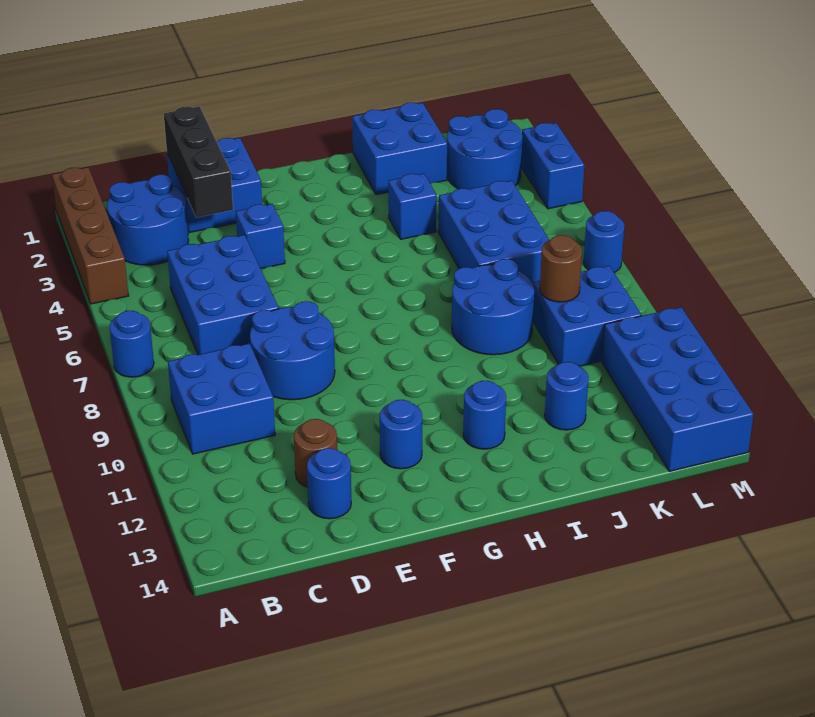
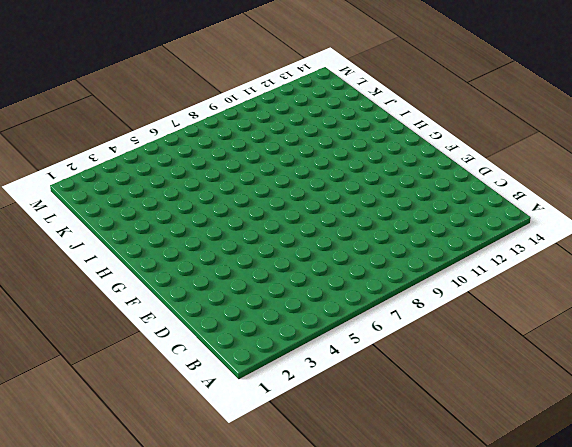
none -> brown brick A1:A4 level 1
none -> blue round brick A7 level 1
none -> blue round brick B2:C3 level 1

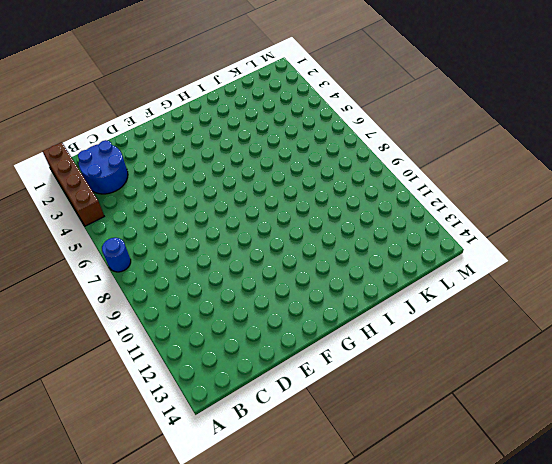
none -> blue brick B9:C10 level 1
none -> blue brick C5:D7 level 1
none -> blue brick D1:E2 level 1

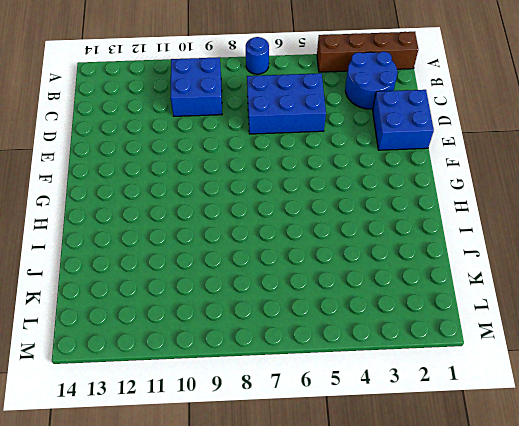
none -> blue round brick D8:E9 level 1
none -> brown round brick D12 level 1
none -> blue round brick D13 level 1

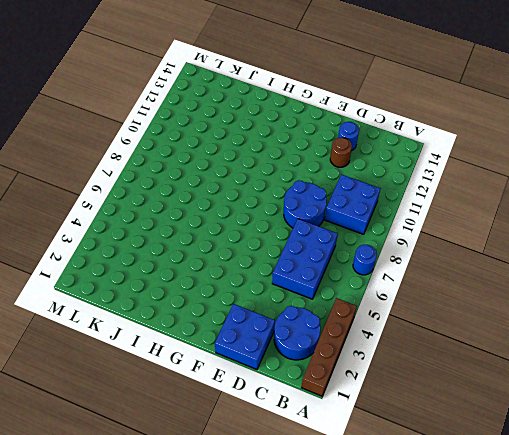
none -> blue brick E4 level 1
none -> blue round brick F12 level 1
none -> blue round brick H12 level 1

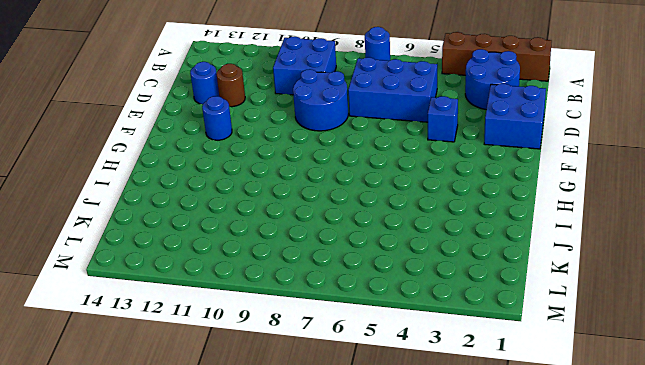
none -> blue round brick H12 level 1
none -> blue brick I1:J2 level 1
none -> blue brick I4 level 1

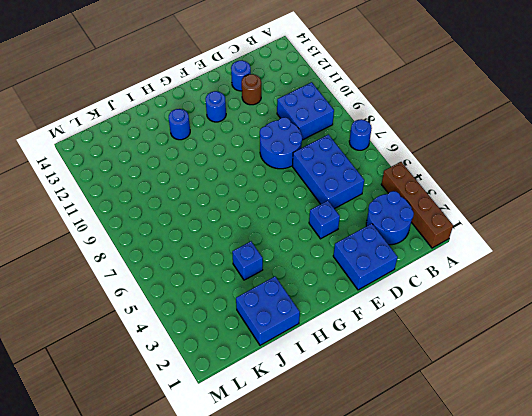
none -> blue round brick I8:J9 level 1
none -> blue brick J5:K7 level 1
none -> blue round brick J12 level 1

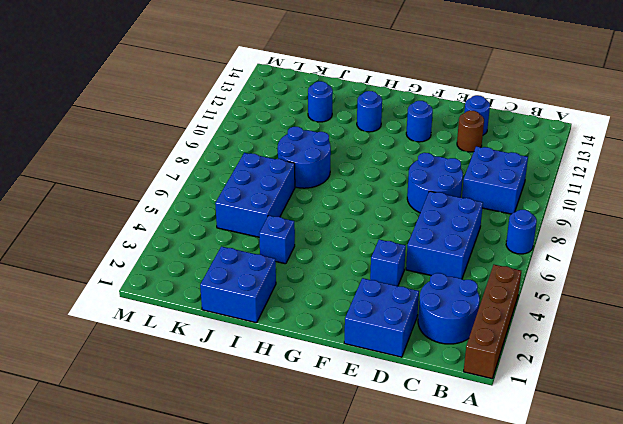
none -> blue round brick K2:L3 level 1
none -> blue brick K9:L10 level 1
none -> blue brick L11:M14 level 1

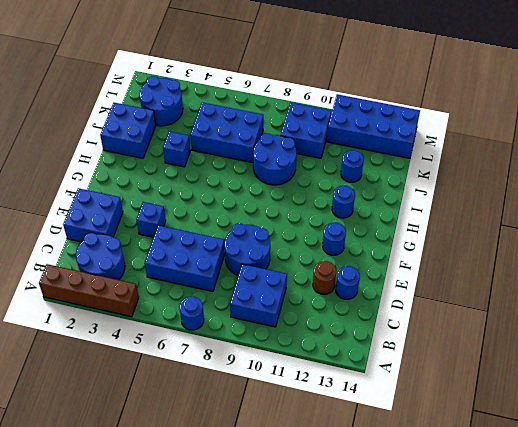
none -> blue brick M3:M4 level 1
none -> blue round brick M7 level 1
none -> black brick D1:D3 level 2

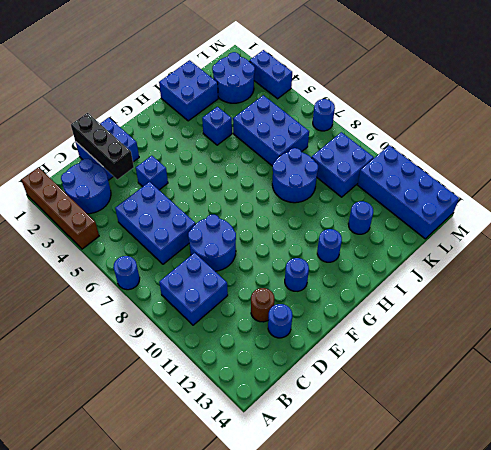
none -> brown round brick K9 level 2

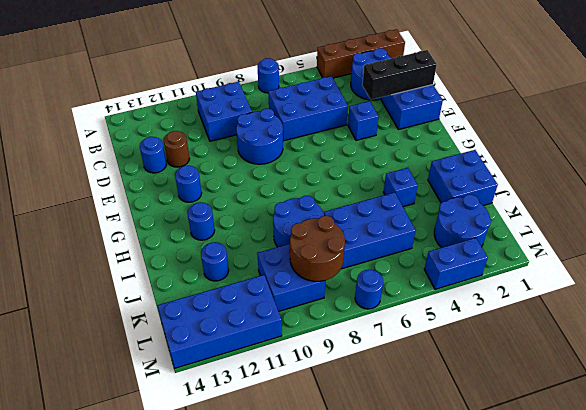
brown round brick K8:L9 level 2 -> brown round brick K9 level 2

